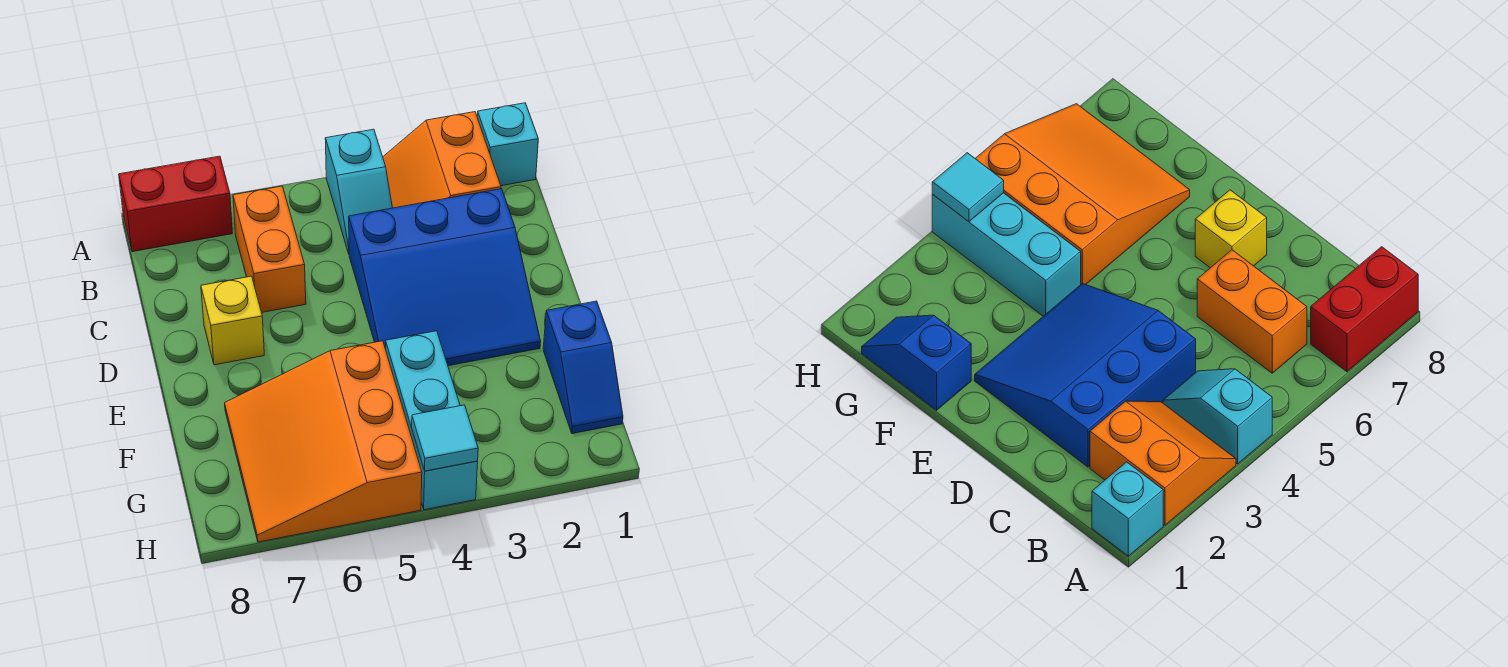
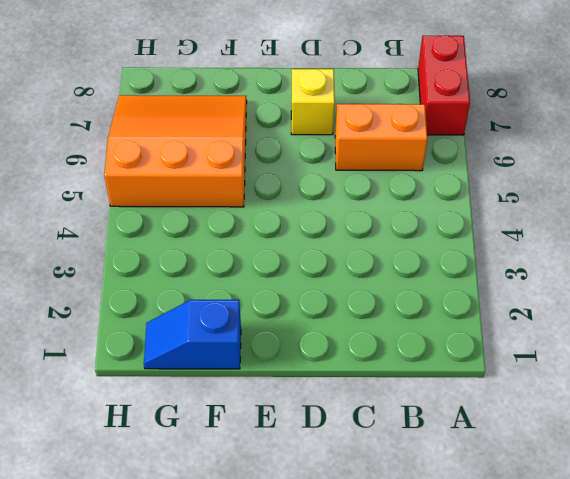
none -> cyan brick A1 level 1
none -> orange slope A2:B3 level 1 top 2

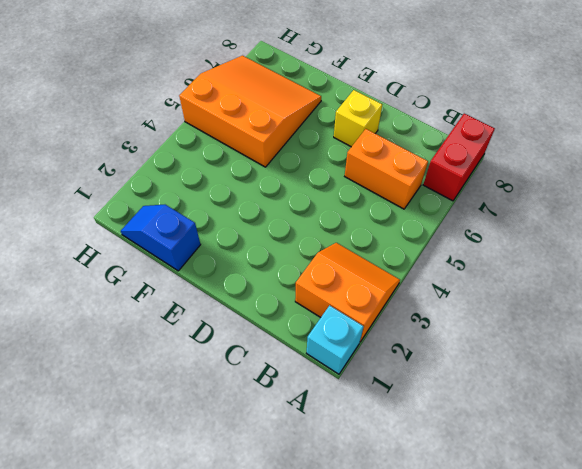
none -> cyan slope A4:B4 level 1 top A
none -> blue slope C2:E4 level 1 top C

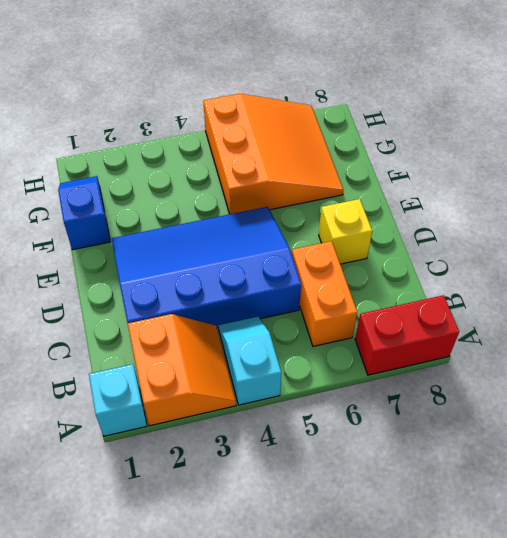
blue slope C2:E5 level 1 top C -> blue slope C2:E4 level 1 top C
none -> cyan brick F4:H4 level 1
none -> cyan tile H4 level 2

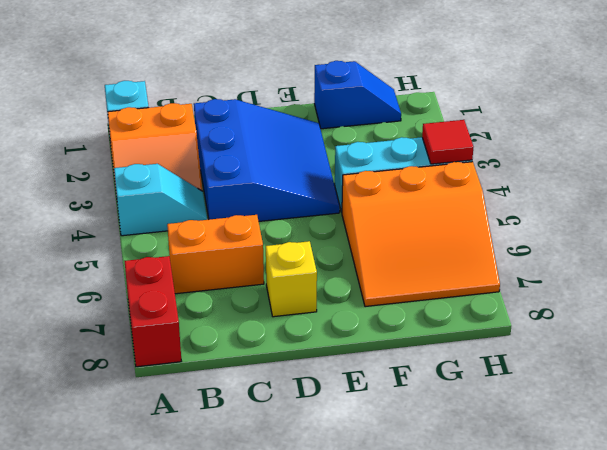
red tile H4 level 2 -> cyan tile H4 level 2

